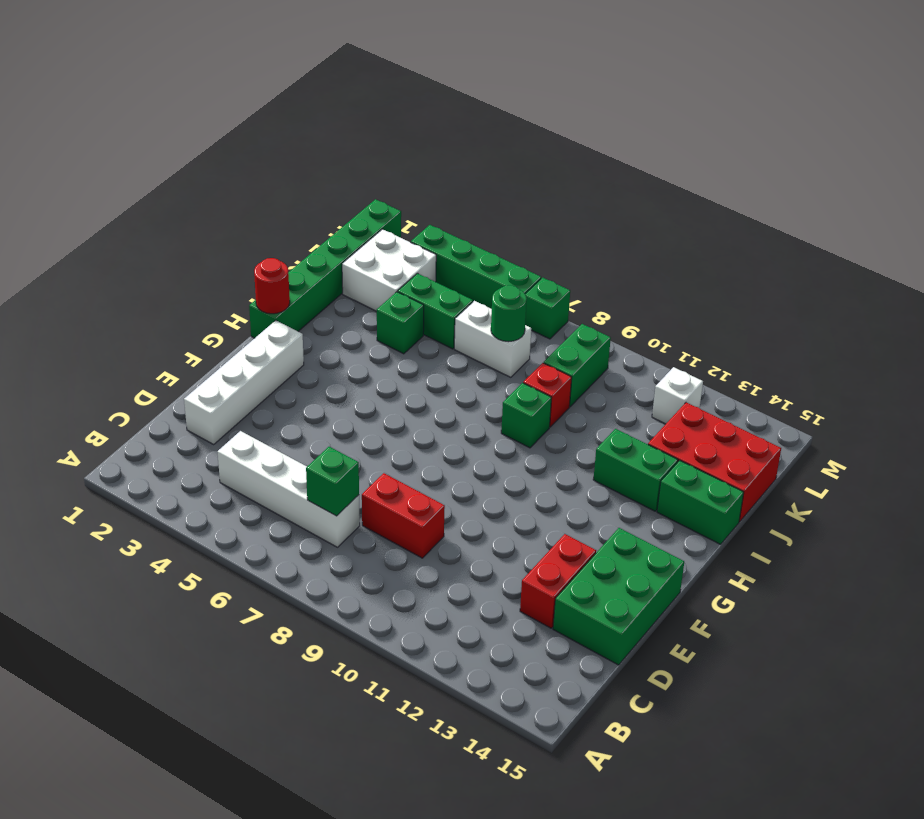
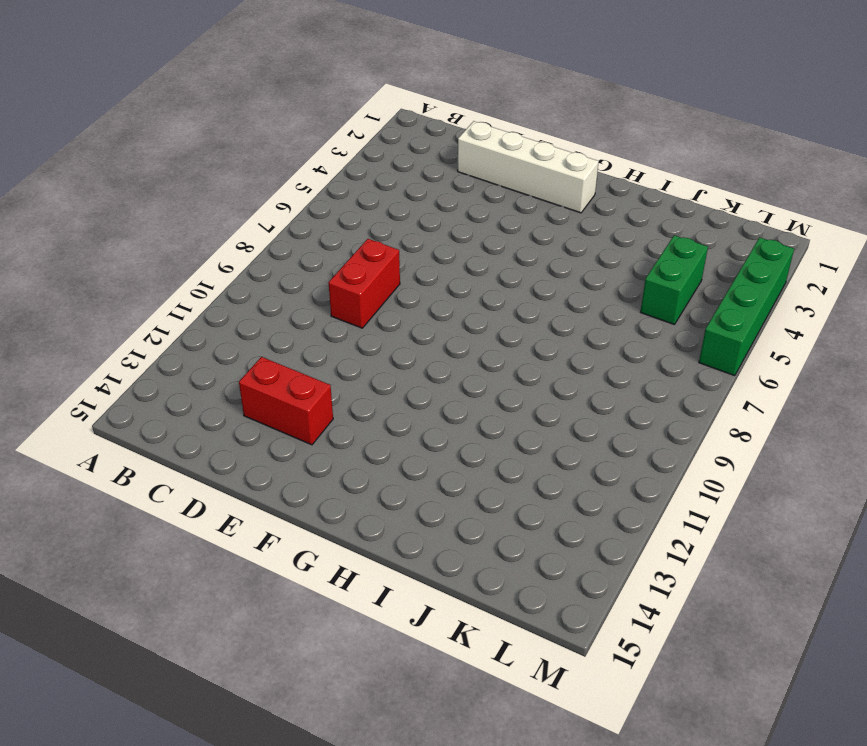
none -> white brick C4:C7 level 1
none -> green brick D14:F15 level 1
none -> green brick H1:M1 level 1

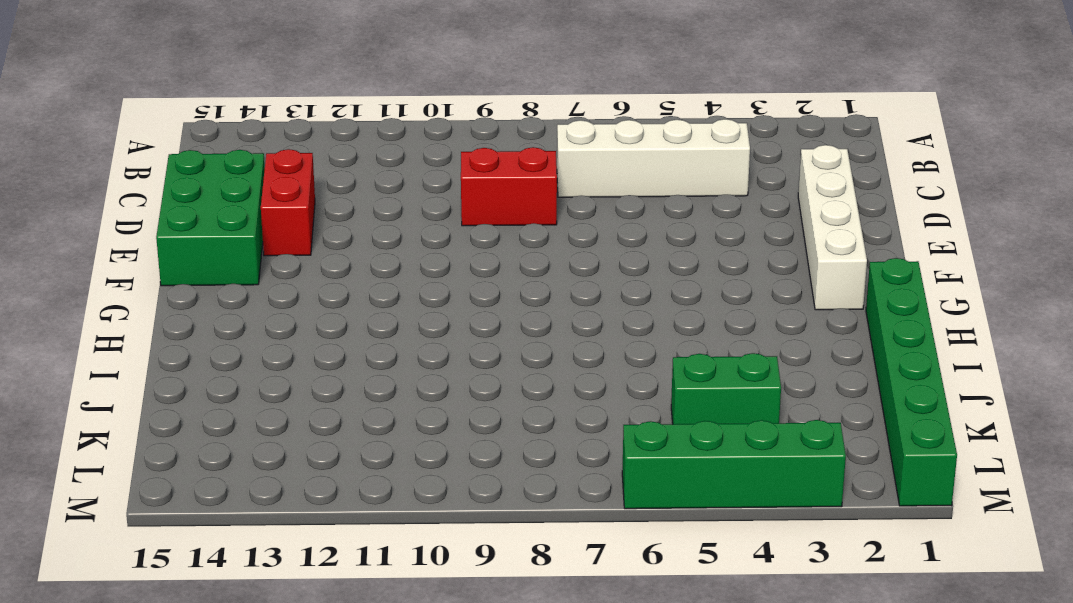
none -> green brick I9 level 1
none -> green brick I12:I13 level 1
none -> green brick I14:I15 level 1

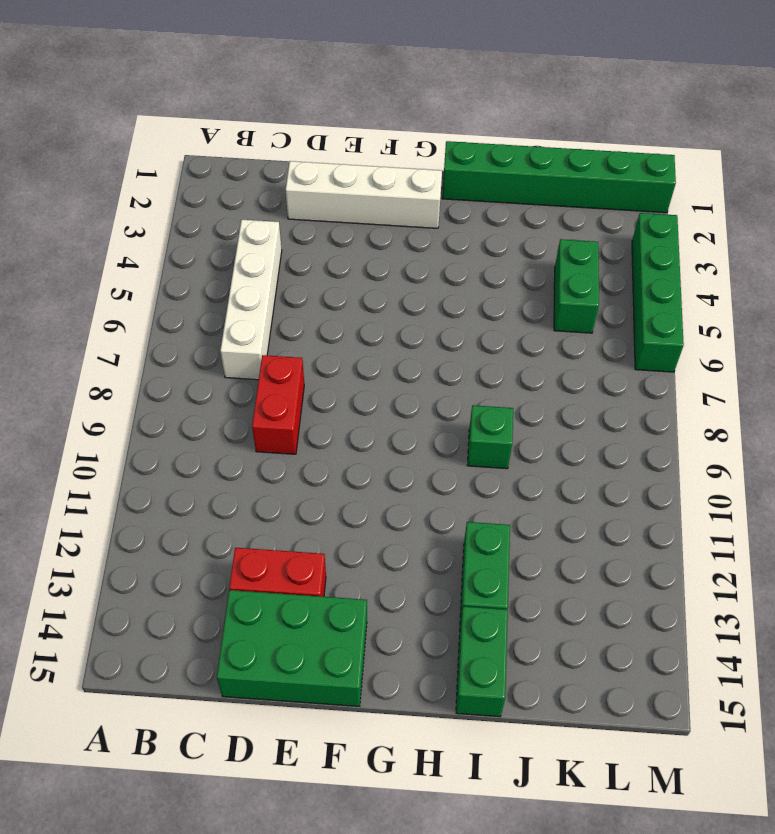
none -> green brick J4 level 1
none -> red brick J9 level 1
none -> red brick J13:K15 level 1

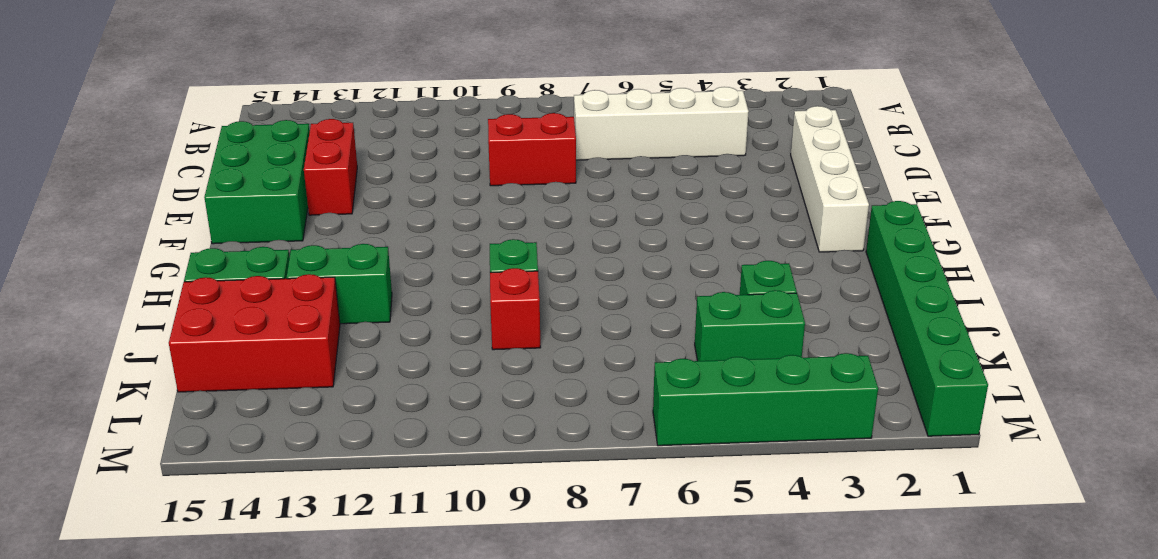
none -> white brick K2:L3 level 1
none -> white brick K6:K7 level 1
none -> green brick K9:L9 level 1

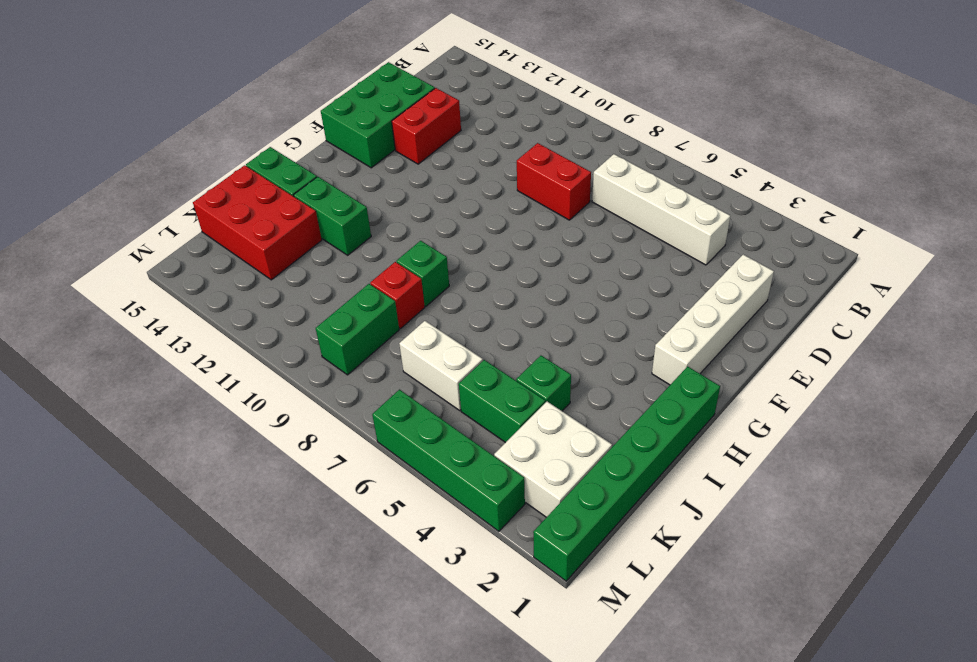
none -> white brick L12 level 1
none -> green brick M7 level 1
none -> green brick C7 level 2

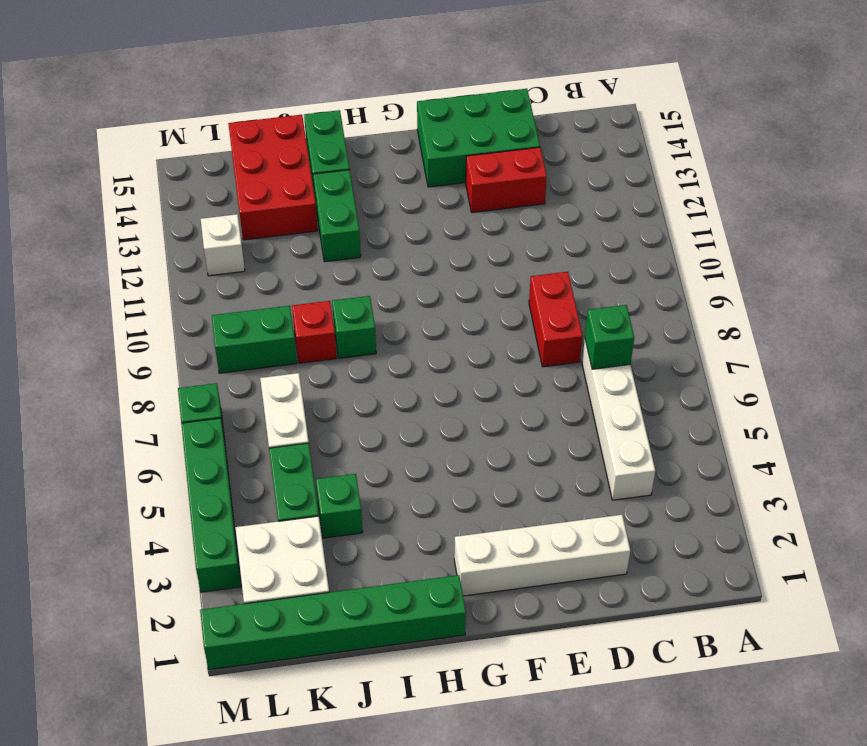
none -> red round brick H1 level 2
none -> green round brick K7 level 2

